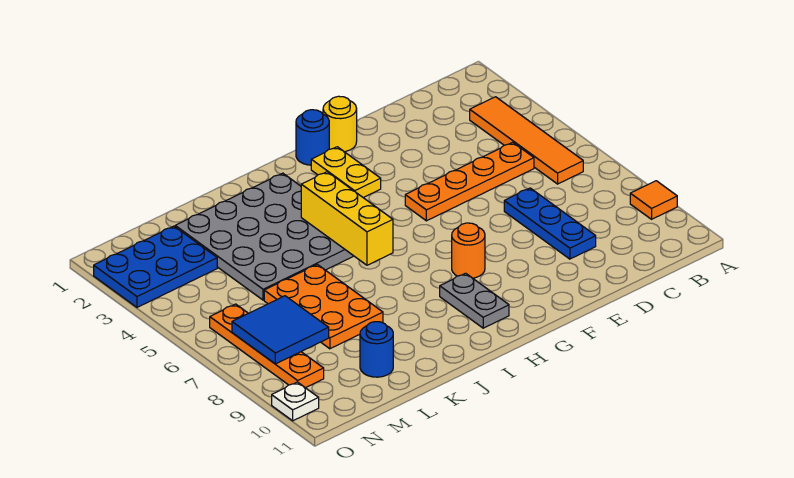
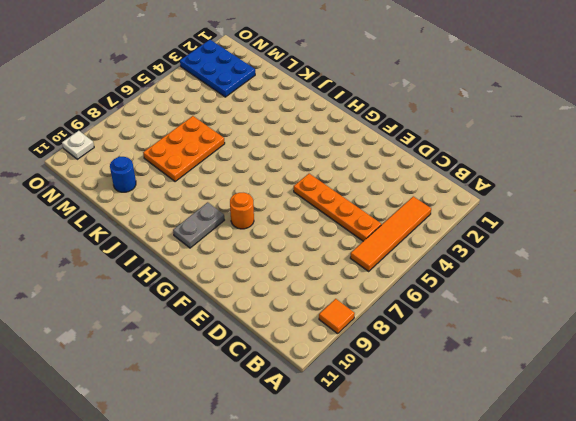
none -> blue plate D7:D9 level 1
none -> yellow round brick F1 level 1
none -> blue round brick G1 level 1

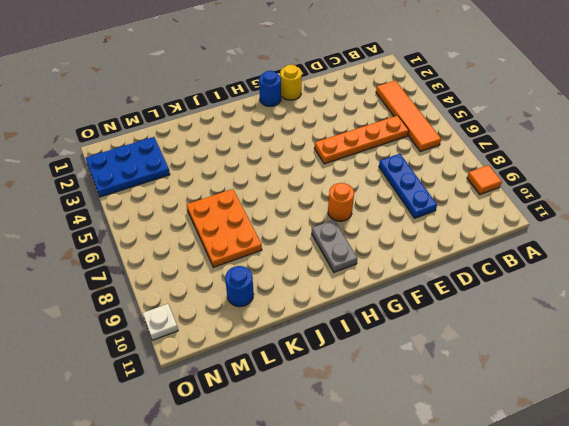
none -> yellow plate G2:G3 level 1
none -> grey plate I2:L5 level 1
none -> orange plate N6:N9 level 1

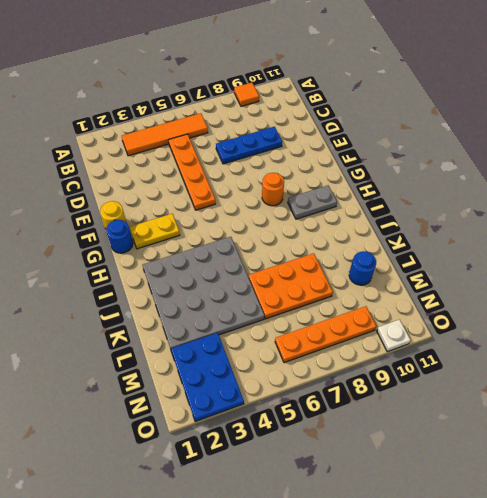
none -> yellow brick I4:I6 level 2
none -> blue tile M7:N8 level 2

